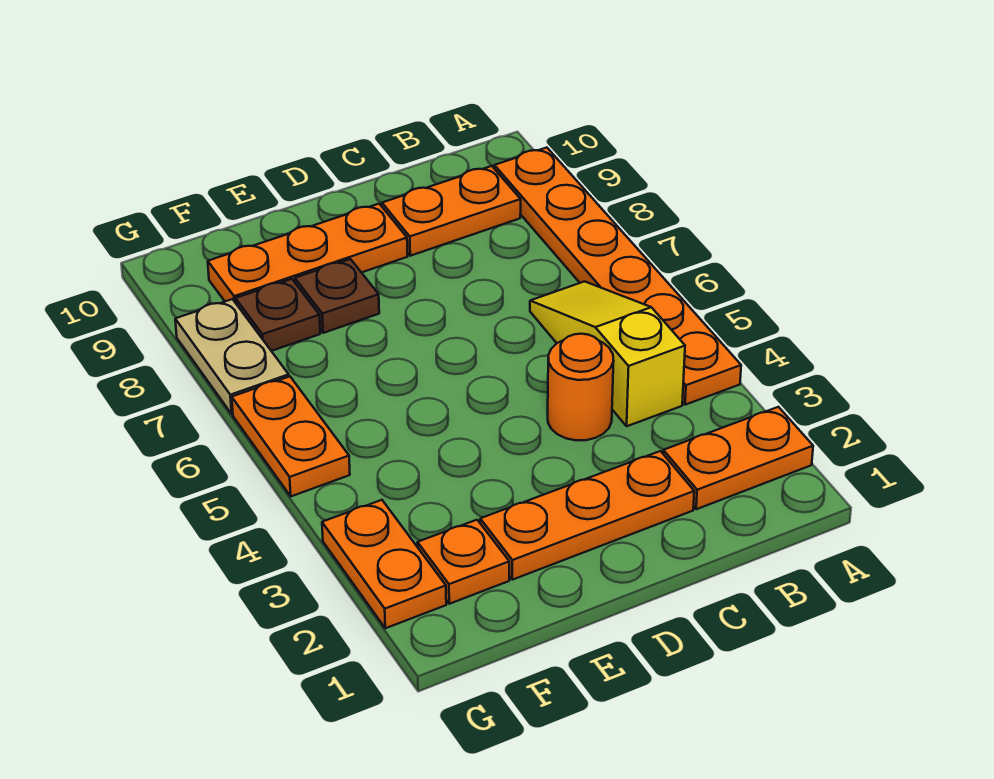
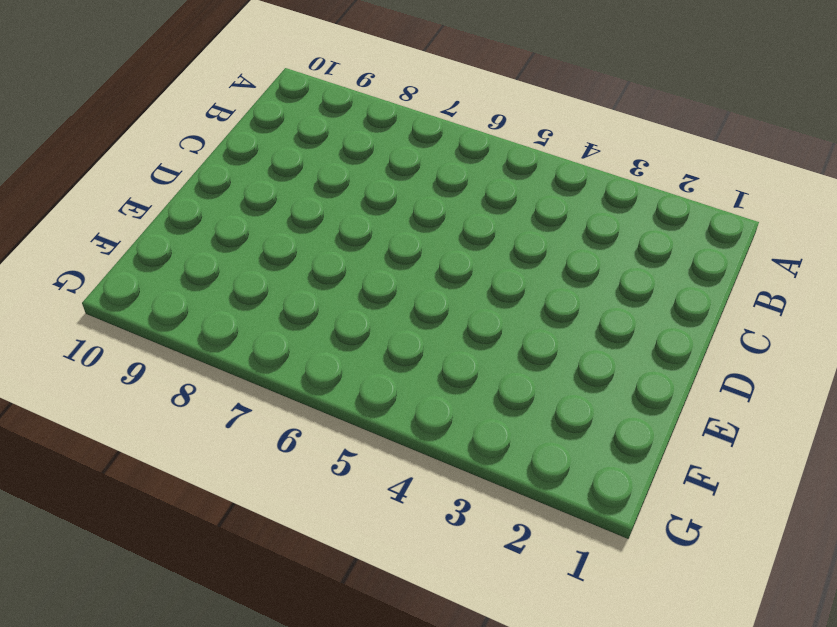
none -> orange plate A2:B2 level 1
none -> orange plate A4:A9 level 1
none -> yellow slope B4:B6 level 1 top 4

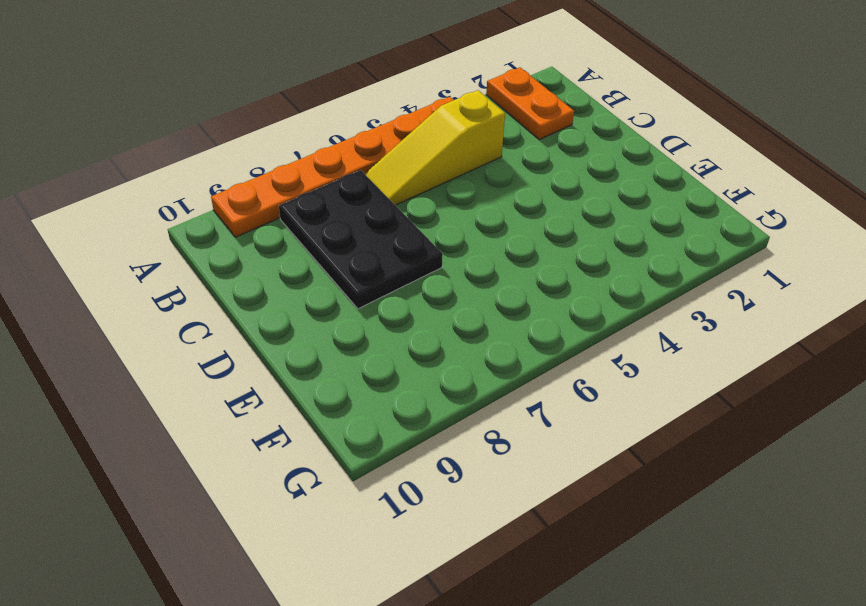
black plate B7:D8 level 1 -> none
none -> orange plate B9:C9 level 1
none -> orange plate C2:E2 level 1
none -> orange round brick C4 level 1

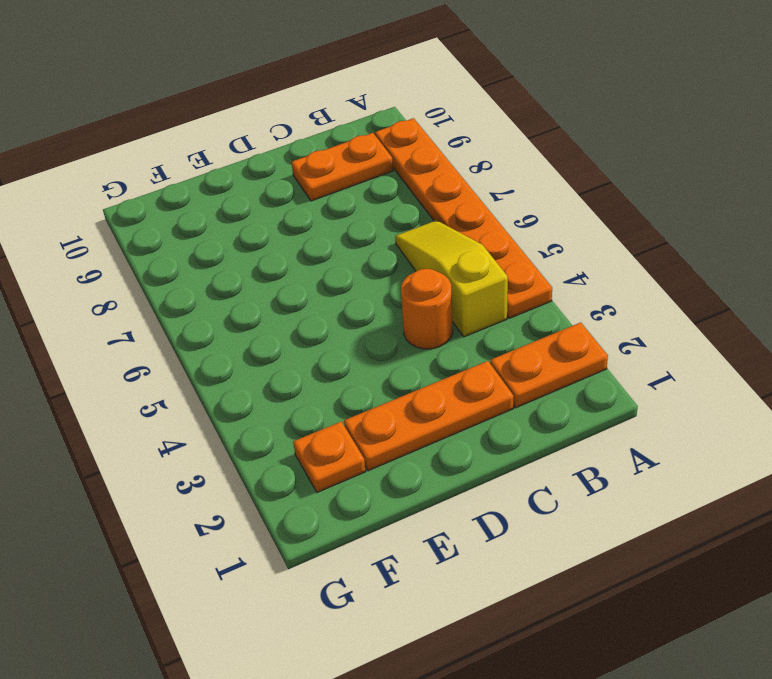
none -> orange plate D9:F9 level 1
none -> brown plate E8 level 1
none -> brown plate F8 level 1

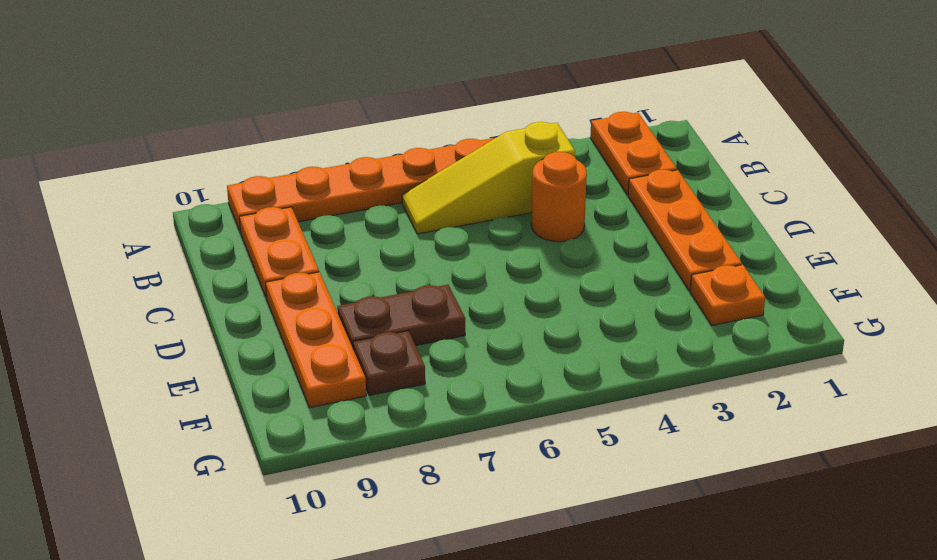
brown plate E7:E8 level 1 -> brown plate E8 level 1
none -> orange plate G2:G3 level 1
none -> orange plate G5:G6 level 1
none -> tan plate G7:G8 level 1

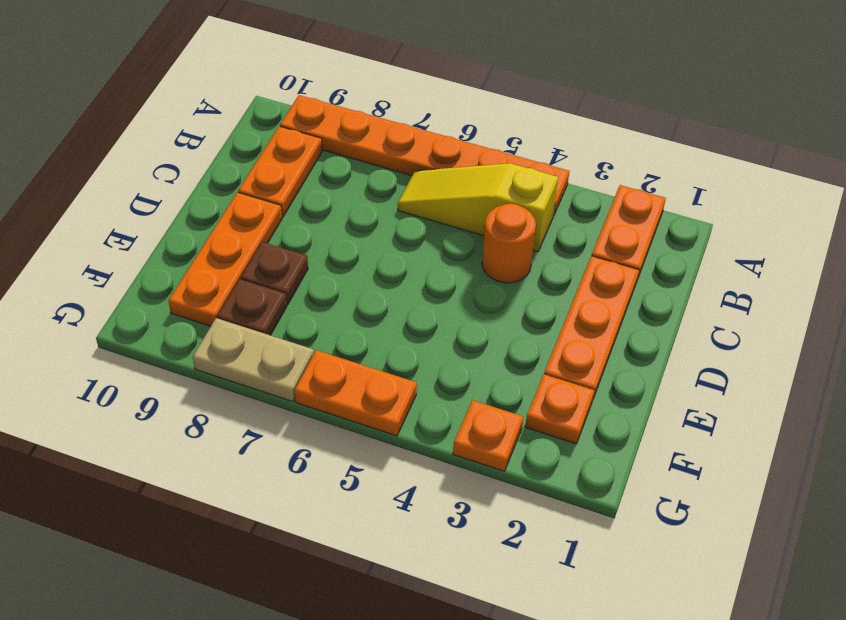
orange plate G3 level 1 -> orange plate G2:G3 level 1

